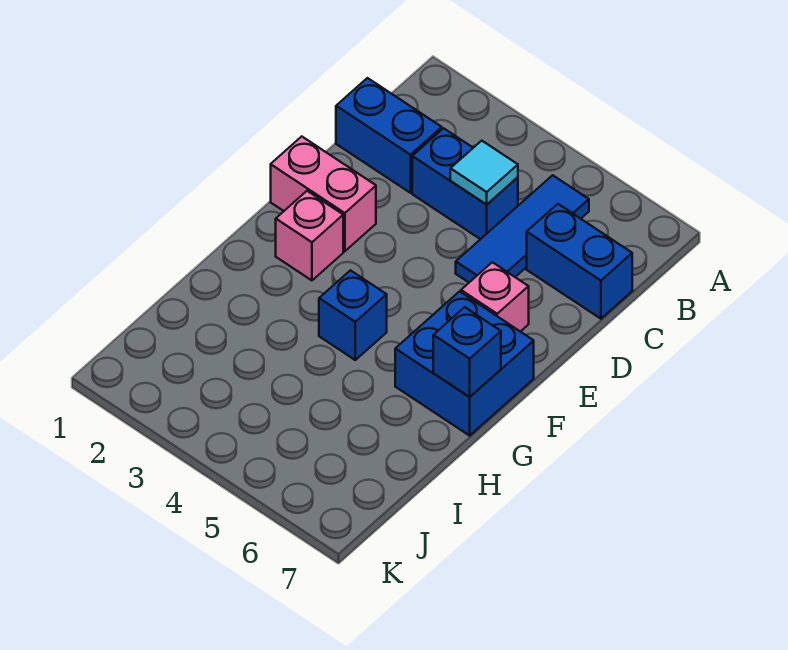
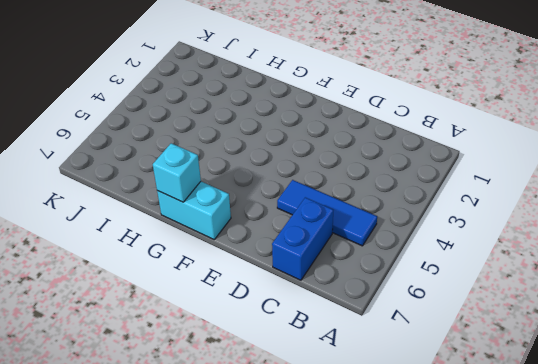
cyan brick F7:G7 level 1 -> blue brick F6:G7 level 1
cyan brick G7 level 2 -> blue brick G7 level 2
none -> blue brick C1:C2 level 1
none -> blue brick C3:C4 level 1

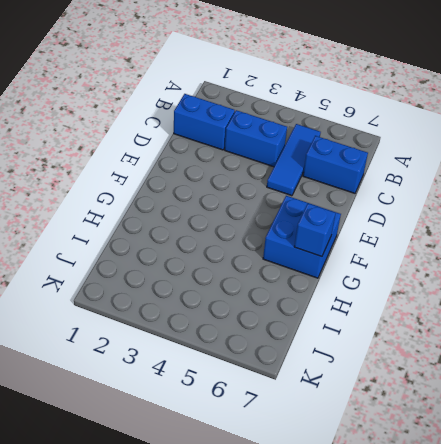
none -> pink brick E1:E2 level 1
none -> pink brick E6 level 1

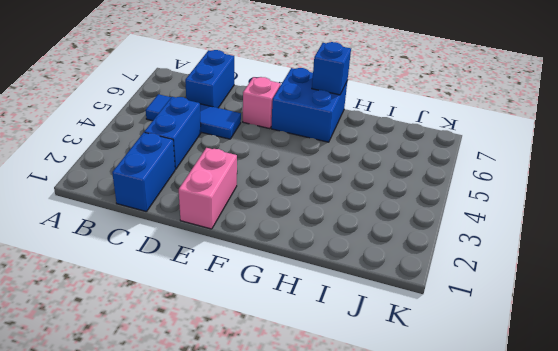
none -> pink brick F2 level 1
none -> blue brick G4 level 1

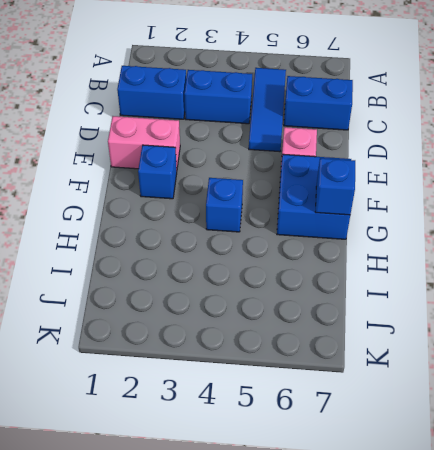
blue brick F2 level 1 -> pink brick F2 level 1
none -> cyan tile C4 level 2

